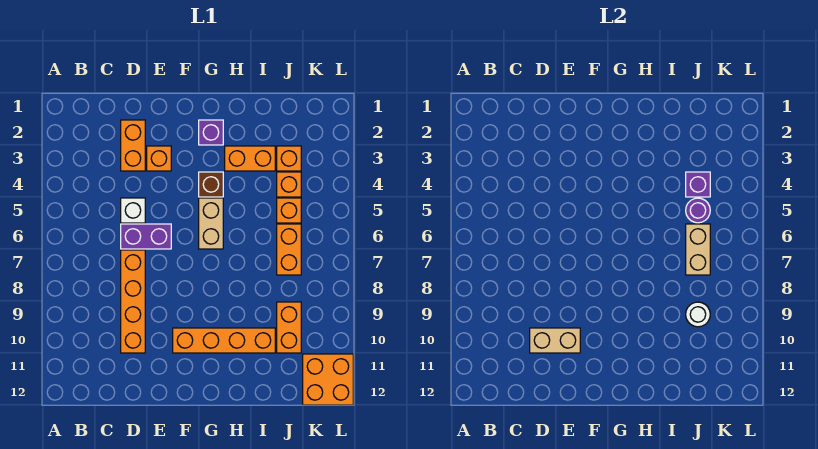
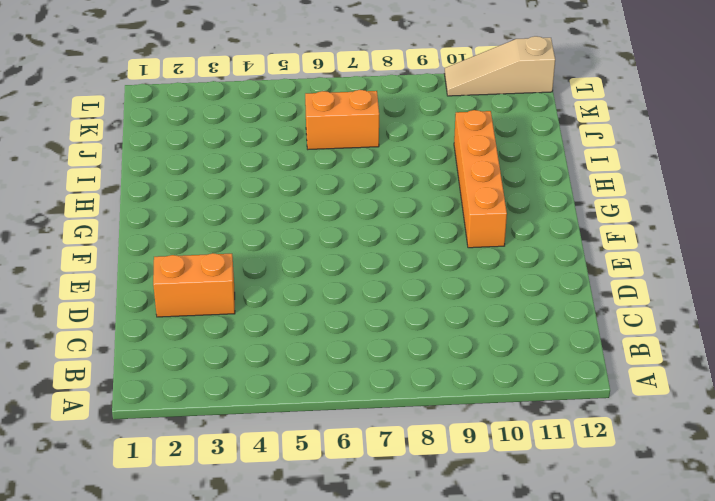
tan slope L10:L12 level 1 top 12 -> orange brick K11:L12 level 1
none -> white brick D5 level 1
none -> purple brick D6:E6 level 1
none -> orange brick D7:D10 level 1

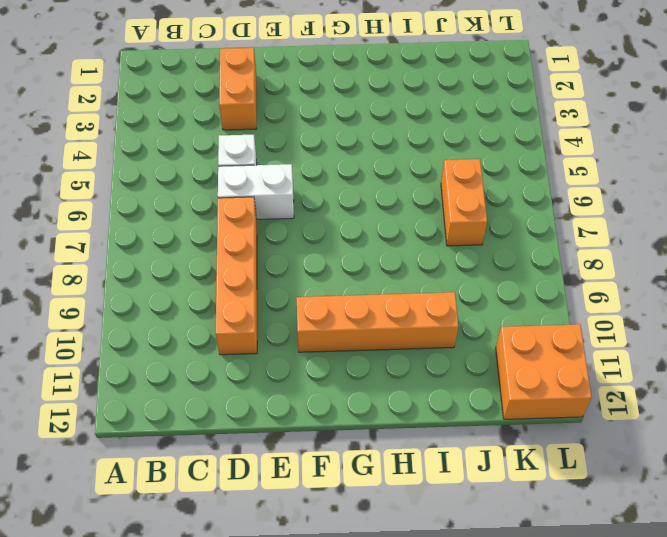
white brick D6:E6 level 1 -> purple brick D6:E6 level 1
none -> orange brick E3 level 1
none -> purple brick G2 level 1
none -> brown brick G4 level 1

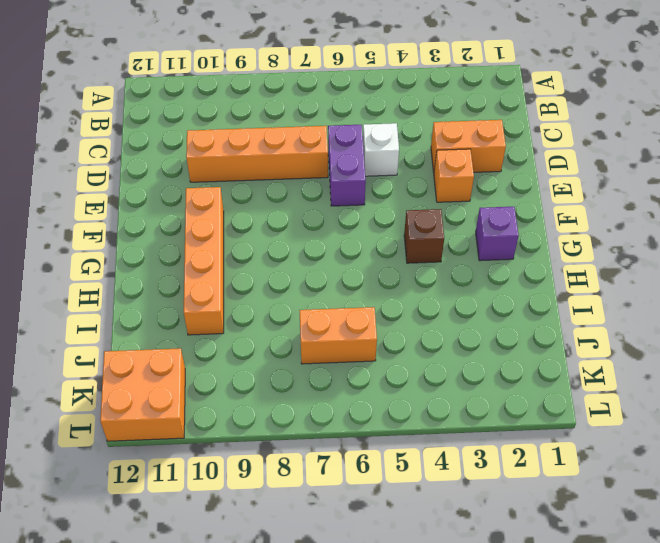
none -> tan brick G5:G6 level 1
none -> orange brick H3:I3 level 1
none -> orange brick J3 level 1

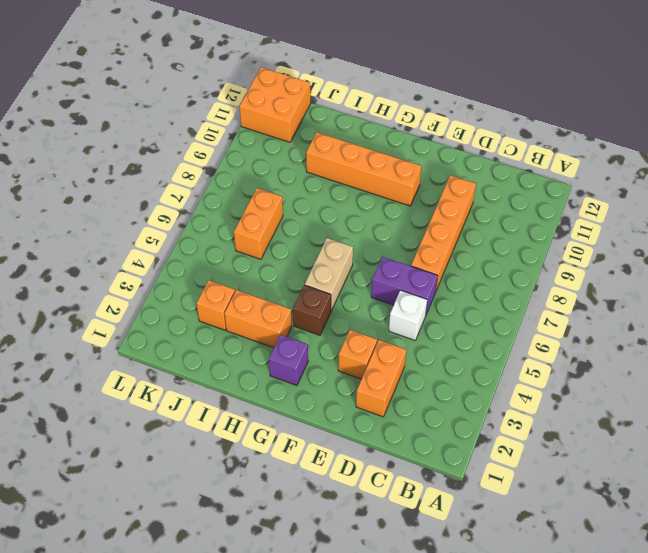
none -> orange brick J4 level 1
none -> orange brick J5 level 1
none -> orange brick J9:J10 level 1

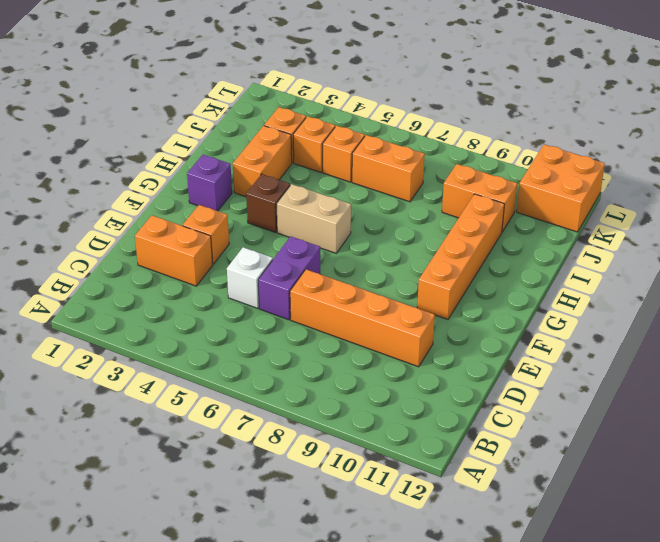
none -> tan brick D10:E10 level 2
none -> purple brick J4 level 2
none -> purple round brick J5 level 2

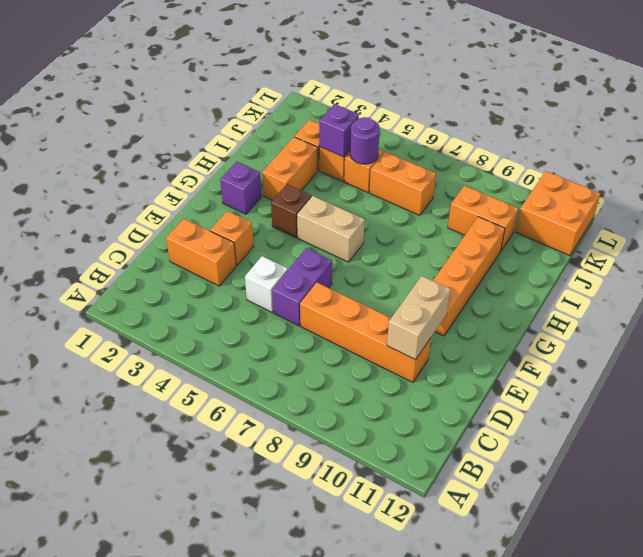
none -> tan brick J6:J7 level 2
none -> white round brick J9 level 2

